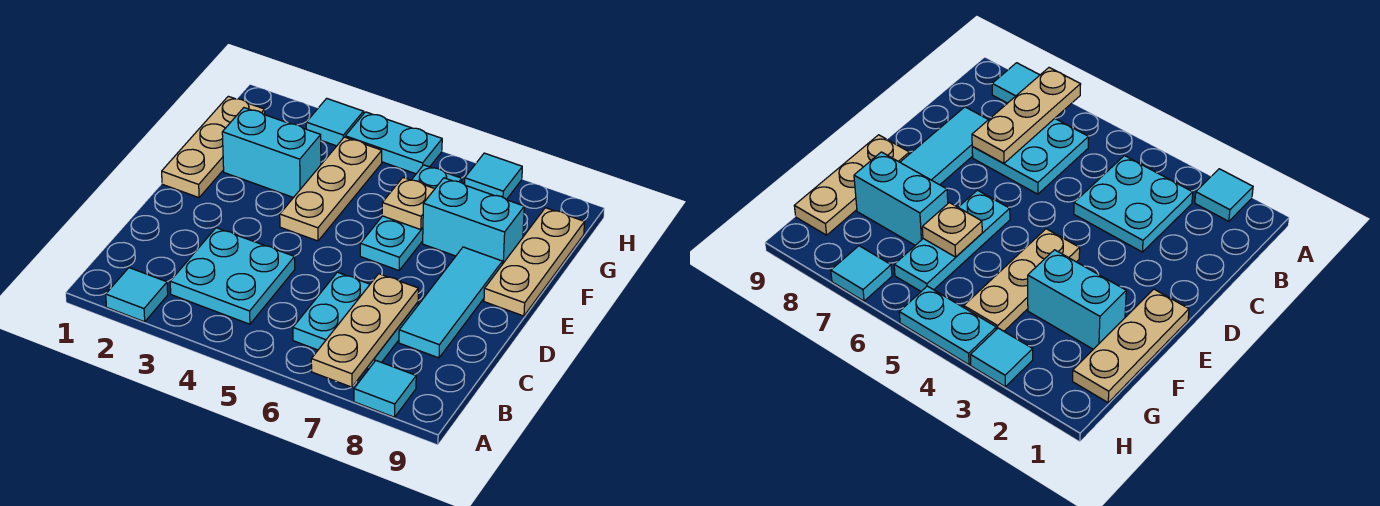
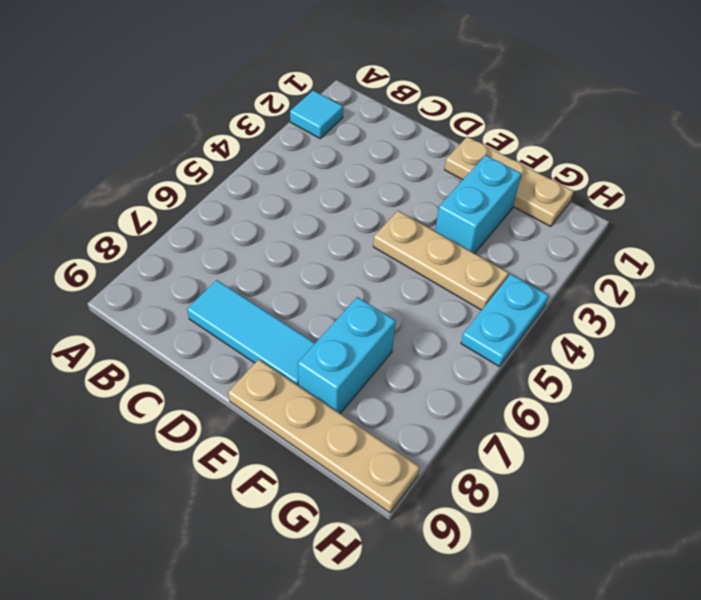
tan plate E9:H9 level 1 -> tan plate E9:G9 level 1
none -> cyan tile A8 level 1
none -> cyan plate B3:C4 level 1
none -> cyan plate B6:C7 level 1

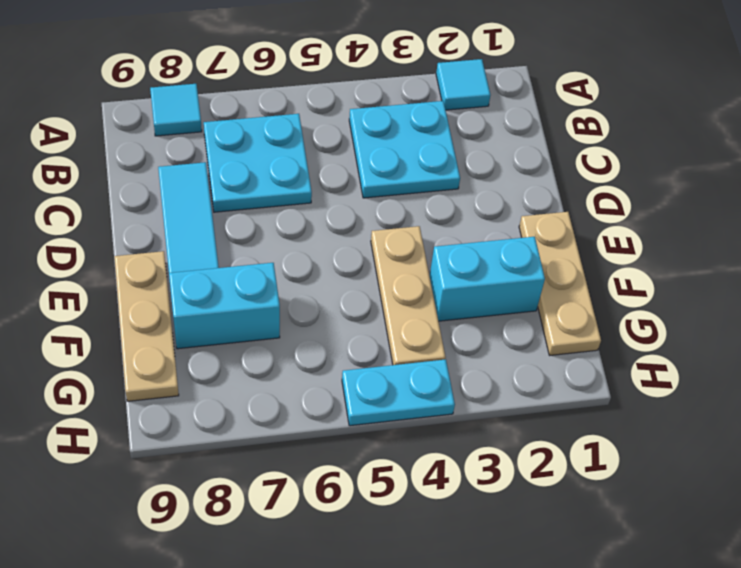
none -> cyan plate E6:G6 level 1
none -> cyan tile H3 level 1
none -> cyan tile H7 level 1

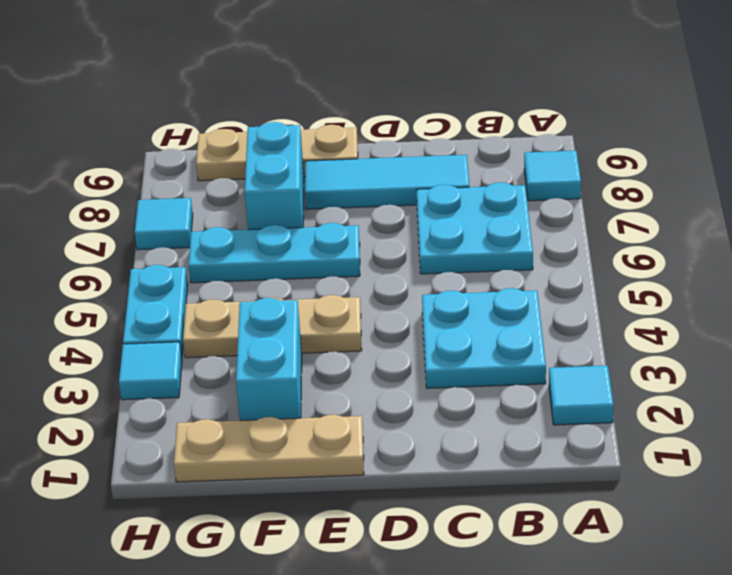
none -> tan plate A7:C7 level 2
none -> tan plate F6 level 2

